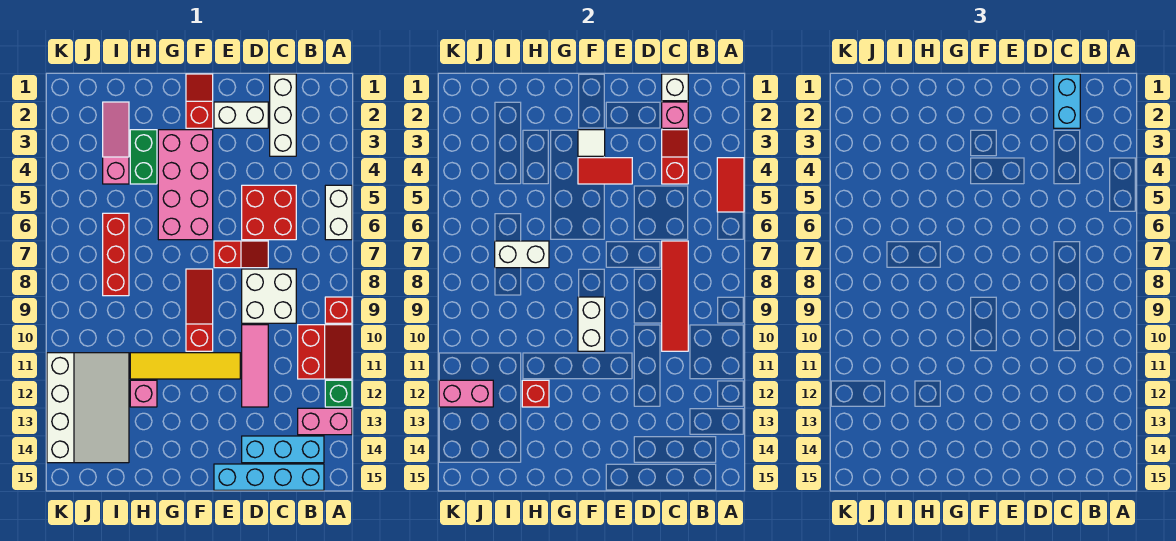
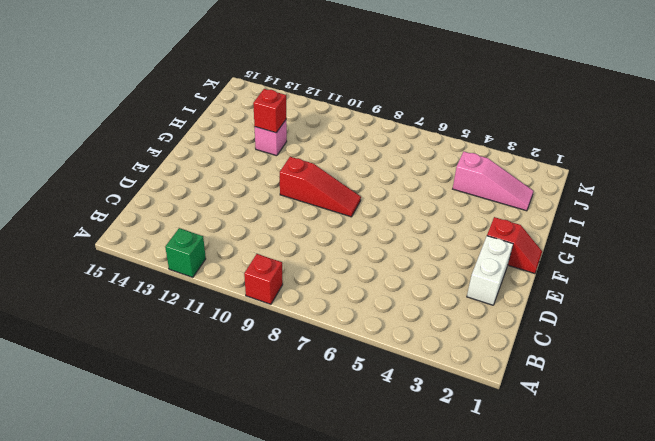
none -> white brick A5:A6 level 1
none -> red slope A10:B11 level 1 top B
none -> pink brick A13:B13 level 1
none -> cyan brick B14:D14 level 1

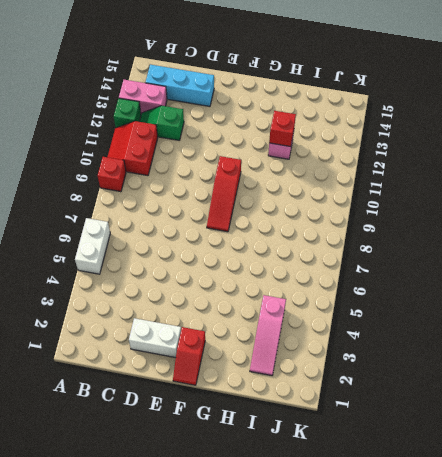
green slope B12:C12 level 1 top C -> none
none -> cyan brick B15:E15 level 1
none -> white brick C1:C3 level 1
none -> red brick C5:D6 level 1
none -> white brick C8:D9 level 1

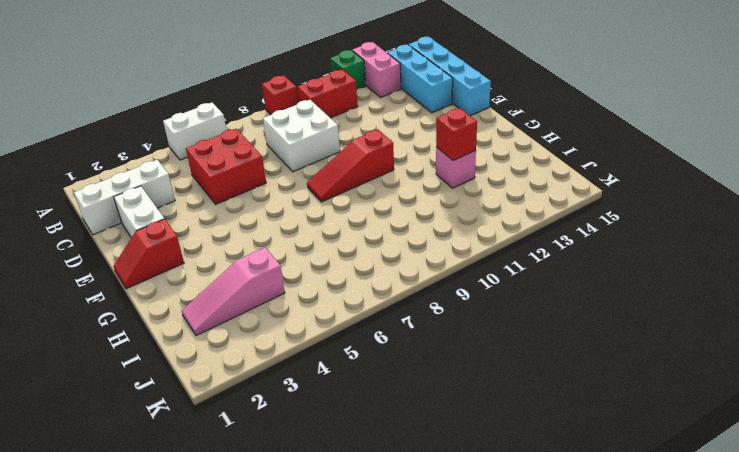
none -> red slope D7:E7 level 1 top E
none -> pink tile D10:D12 level 1
none -> yellow tile E11:H11 level 1
none -> pink brick F3:G6 level 1

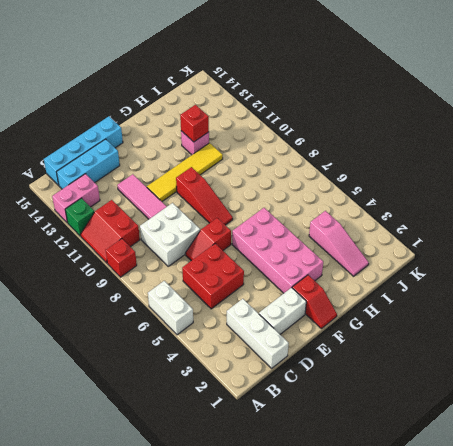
none -> green brick H3:H4 level 1
none -> red brick I6:I8 level 1
none -> white slope I11:K14 level 1 top K
none -> red tile A4:A5 level 2

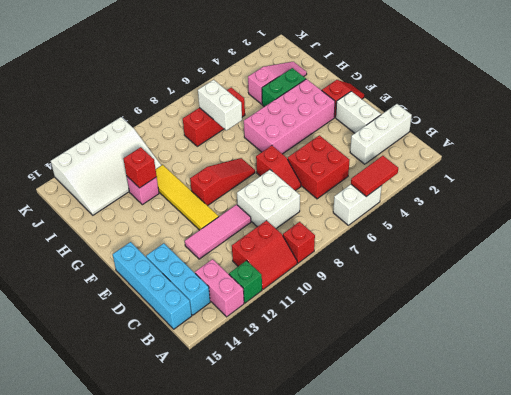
none -> white brick C1 level 2
none -> pink brick C2 level 2
none -> red slope C3:C4 level 2 top 4
none -> red tile C7:C10 level 2

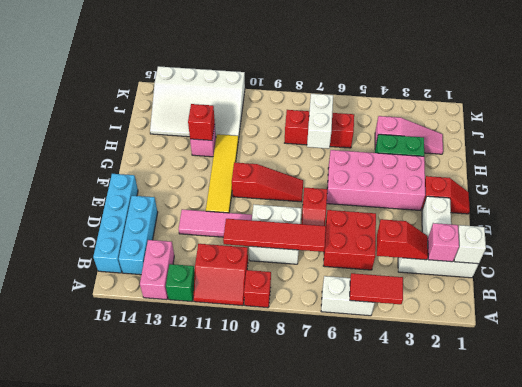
none -> red tile E4:F4 level 2
none -> white tile F3 level 2
none -> white brick F9:F10 level 2
none -> pink brick J12:K12 level 2

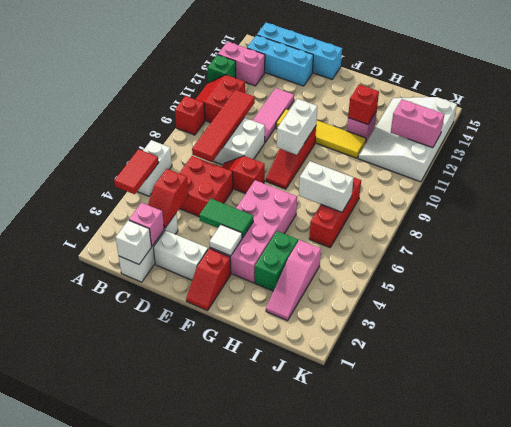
green tile E4:F4 level 2 -> red tile E4:F4 level 2
none -> cyan brick C1:C2 level 3

